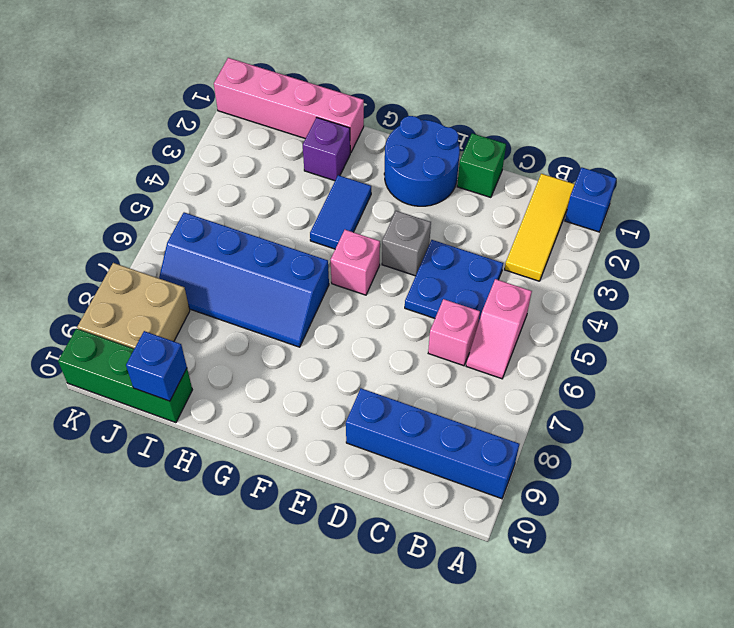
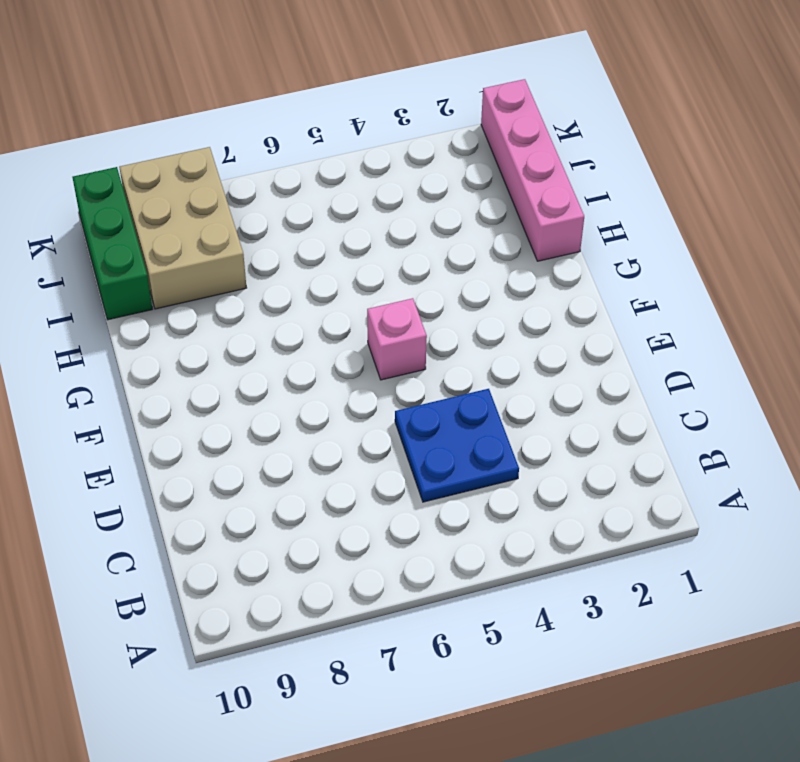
tan brick I8:K9 level 1 -> tan brick J8:K9 level 1
none -> blue brick A1 level 1
none -> blue brick A9:D9 level 1
none -> yellow tile B1:B3 level 1

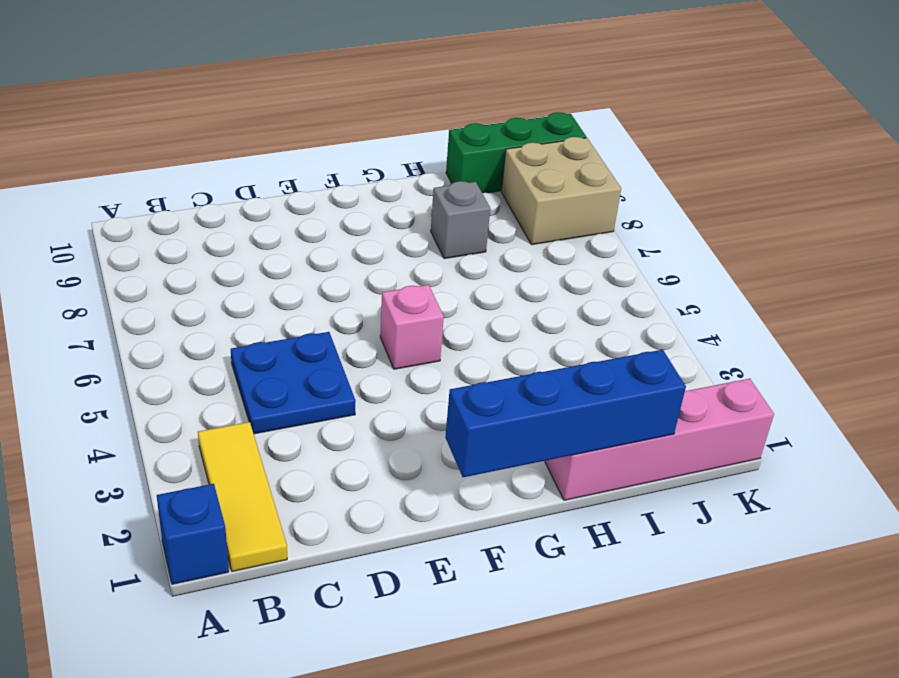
blue brick F1:I1 level 2 -> blue brick A9:D9 level 1
grey brick H8 level 1 -> grey brick E4 level 1
none -> pink slope B5:B6 level 1 top 5
none -> pink brick C6 level 1
none -> green brick D1 level 1

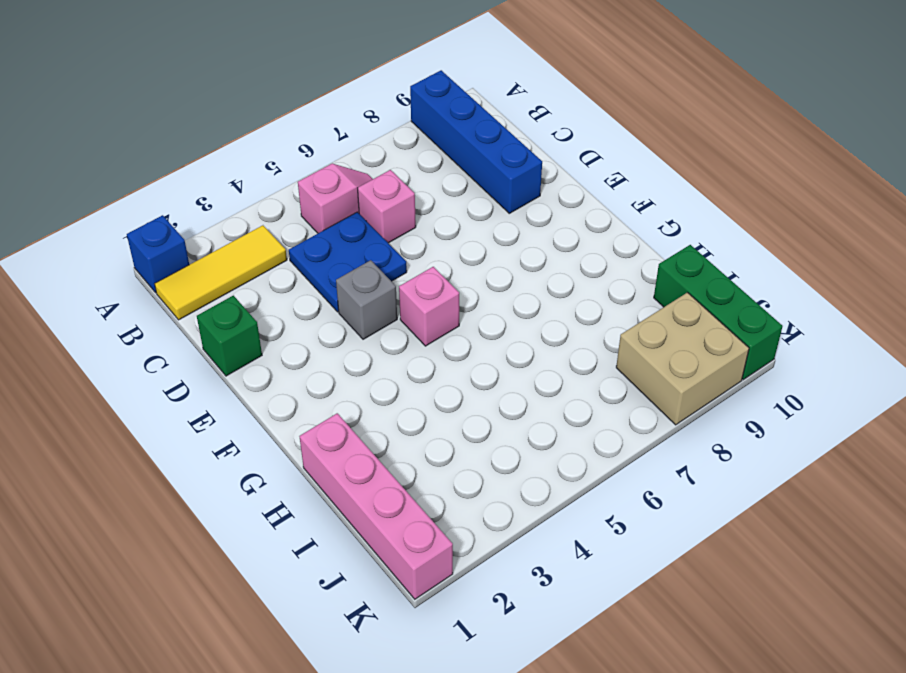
none -> blue round brick E1:F2 level 1
none -> blue tile G3:G4 level 1
none -> blue slope G6:J7 level 1 top 6

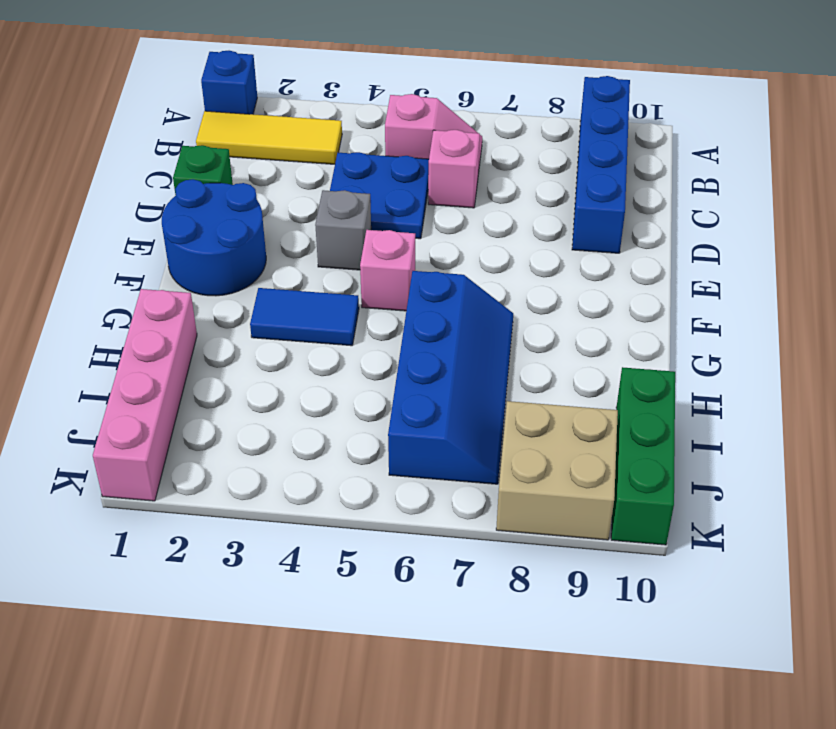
none -> purple brick H2 level 1
none -> blue brick I10 level 2

